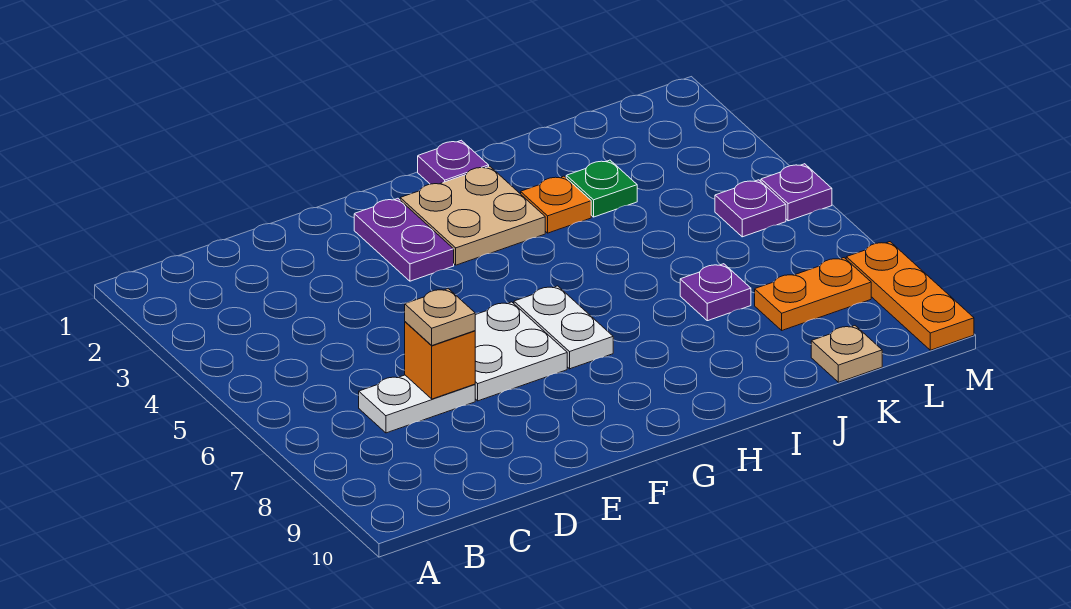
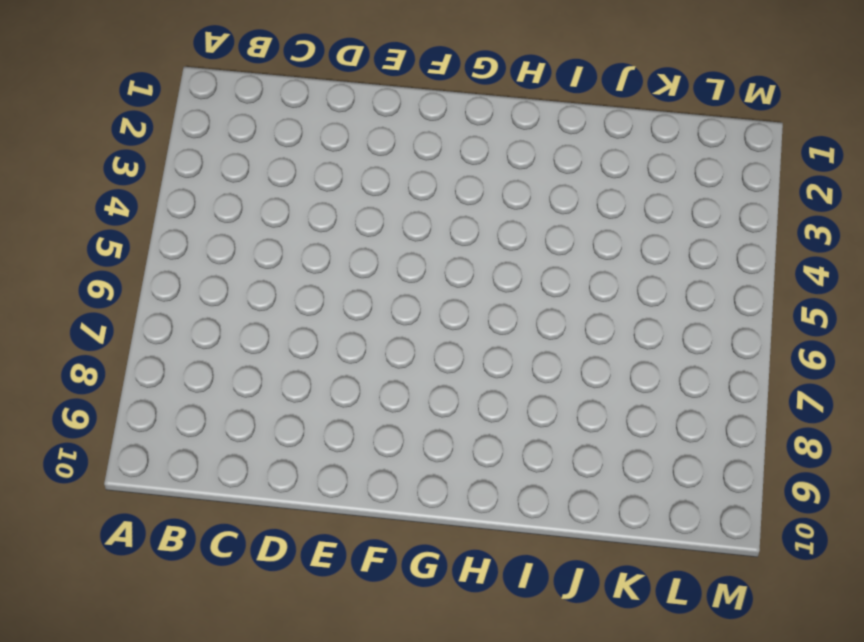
none -> white plate C7:D7 level 1
none -> white plate E6:F7 level 1
none -> purple plate F2:F3 level 1

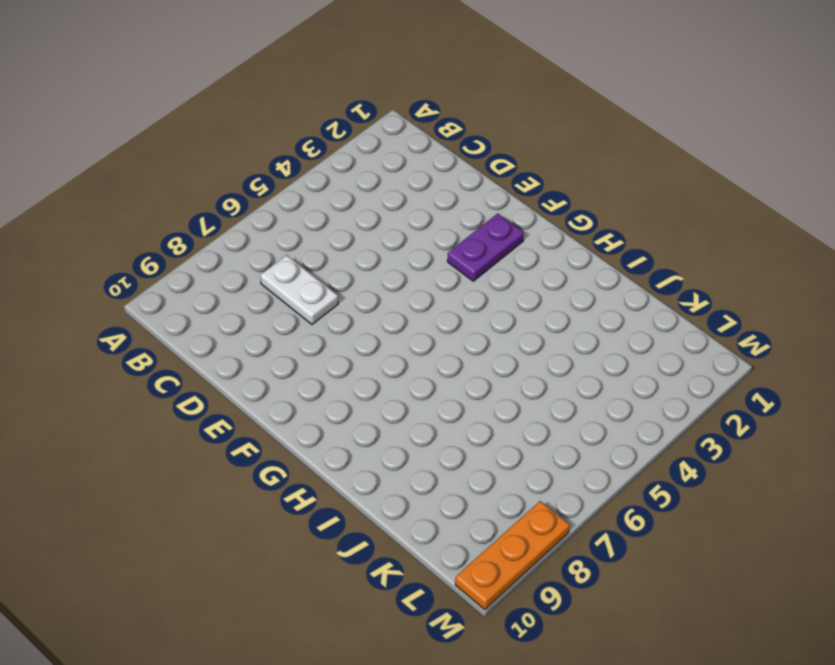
none -> white plate E6:F7 level 1
none -> tan plate G2:H3 level 1
none -> white plate G6:G7 level 1

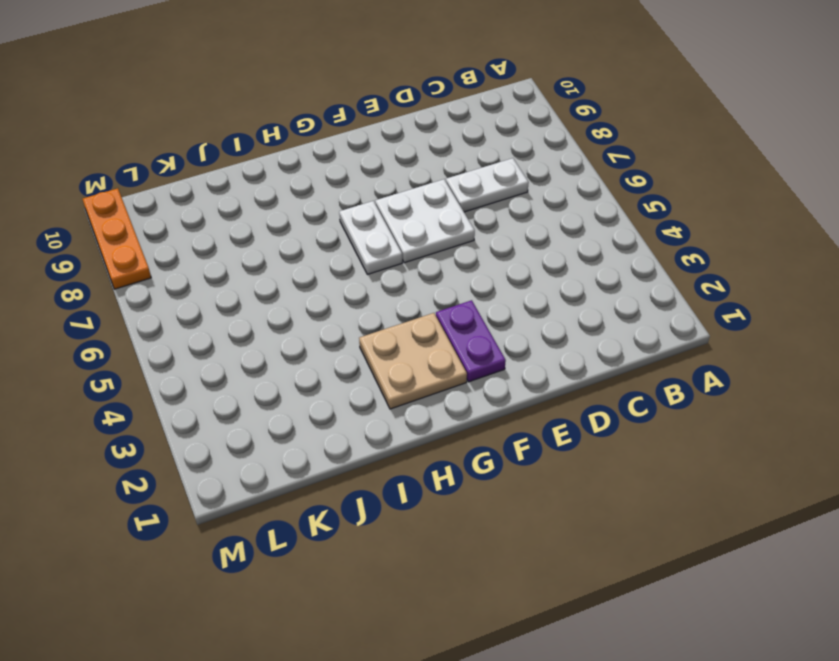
none -> purple plate H1 level 1
none -> orange plate I3 level 1
none -> green plate J3 level 1

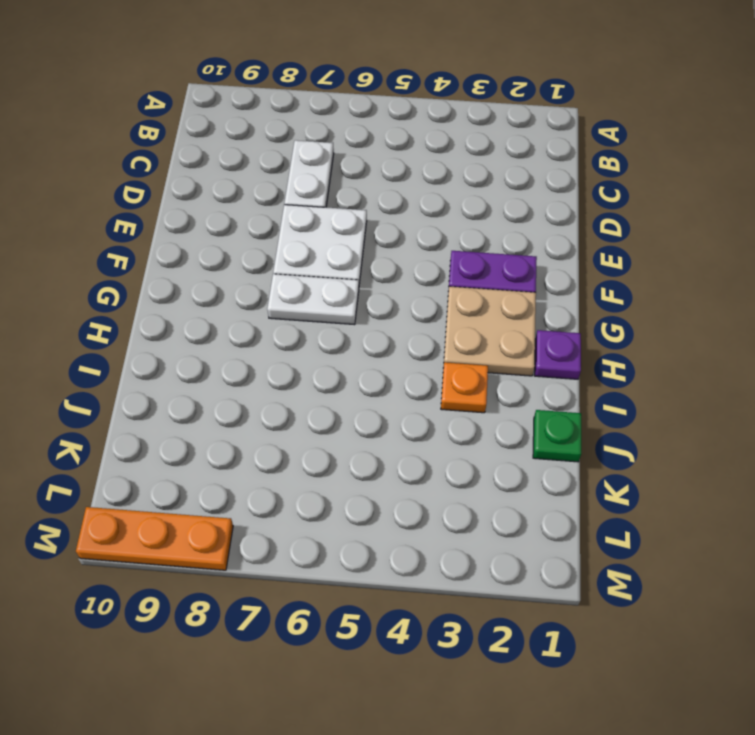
green plate J1 level 1 -> green plate J3 level 1
none -> purple plate J7 level 1
none -> orange plate K8:L8 level 1
none -> tan plate K10 level 1

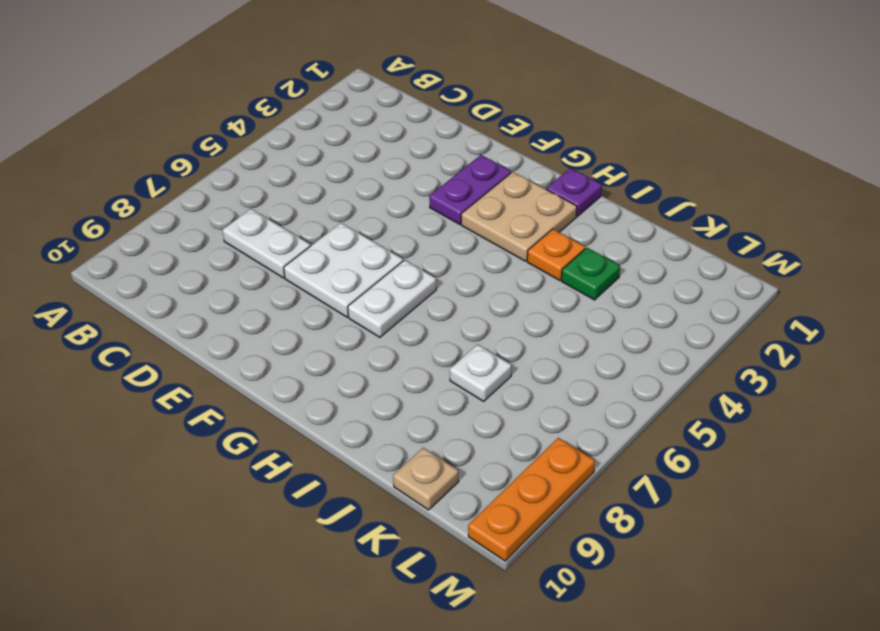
white plate J7 level 1 -> purple plate J7 level 1
none -> orange plate K8:L8 level 1
none -> purple plate L5 level 1
none -> purple plate M5 level 1

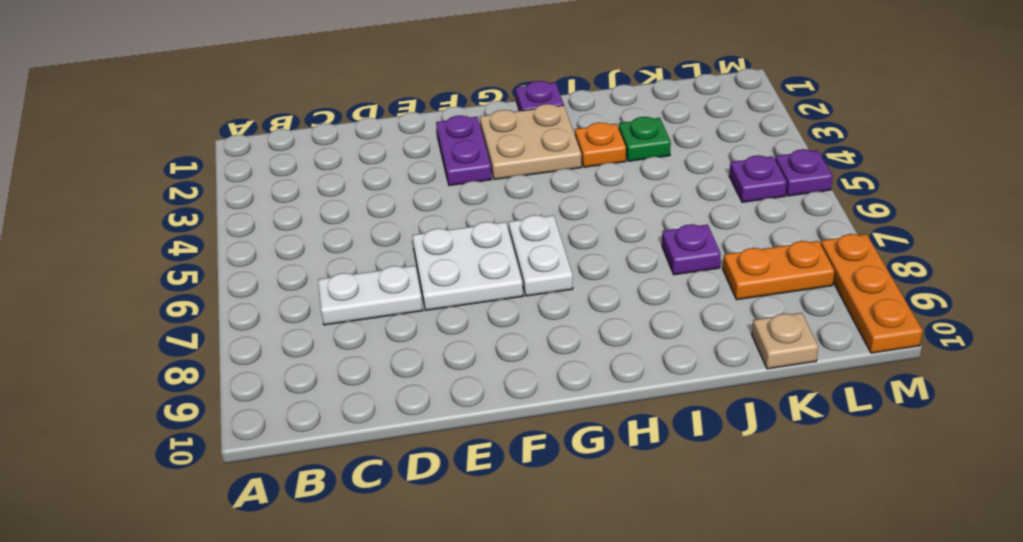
none -> orange brick D7 level 2
none -> tan plate D7 level 3

